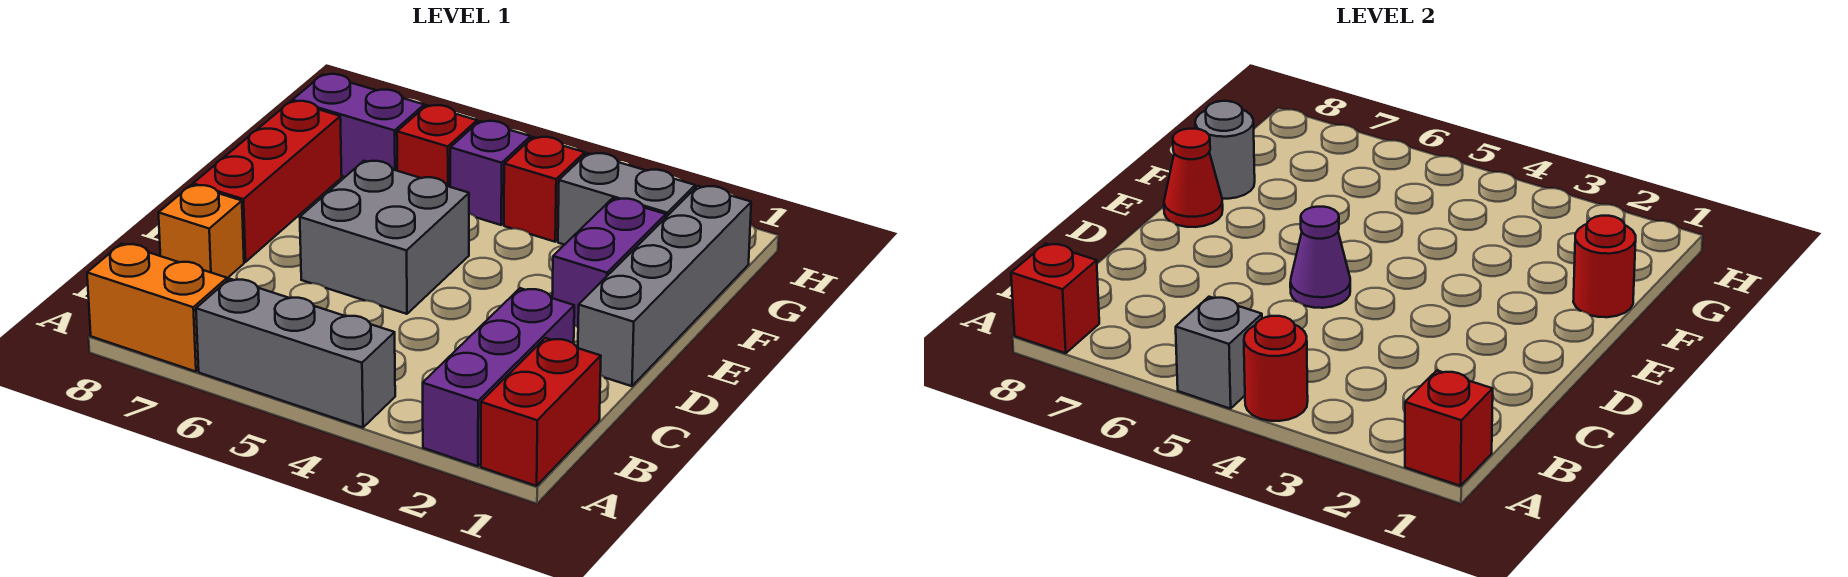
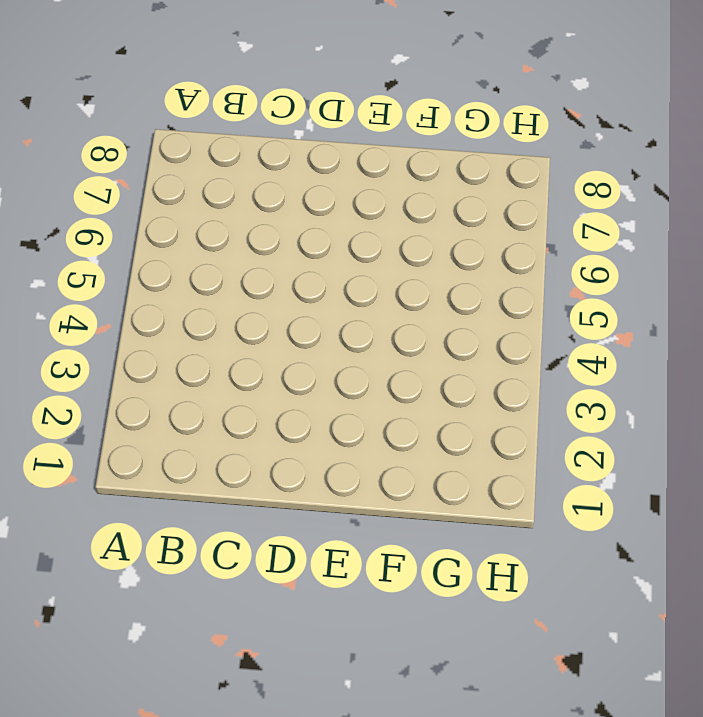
none -> red brick A1:B1 level 1
none -> purple brick A2:C2 level 1
none -> grey brick A4:A6 level 1

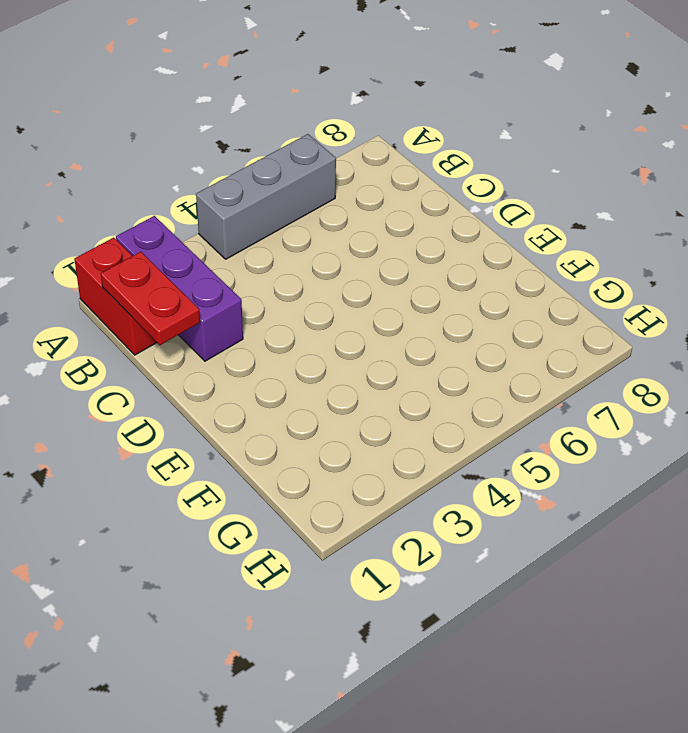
red plate B1:C1 level 2 -> none
none -> orange brick A7:A8 level 1
none -> orange brick C8 level 1
none -> grey brick D1:G1 level 1

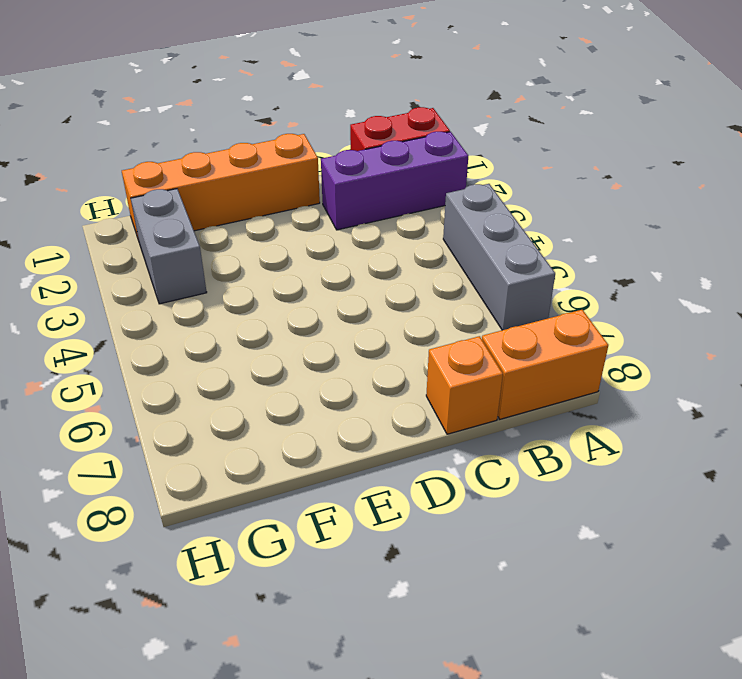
orange brick A8:B8 level 1 -> orange brick A7:A8 level 1
orange brick D1:G1 level 1 -> grey brick D1:G1 level 1
none -> grey brick D5:E6 level 1
none -> red brick D8:F8 level 1
none -> purple brick E2:F2 level 1

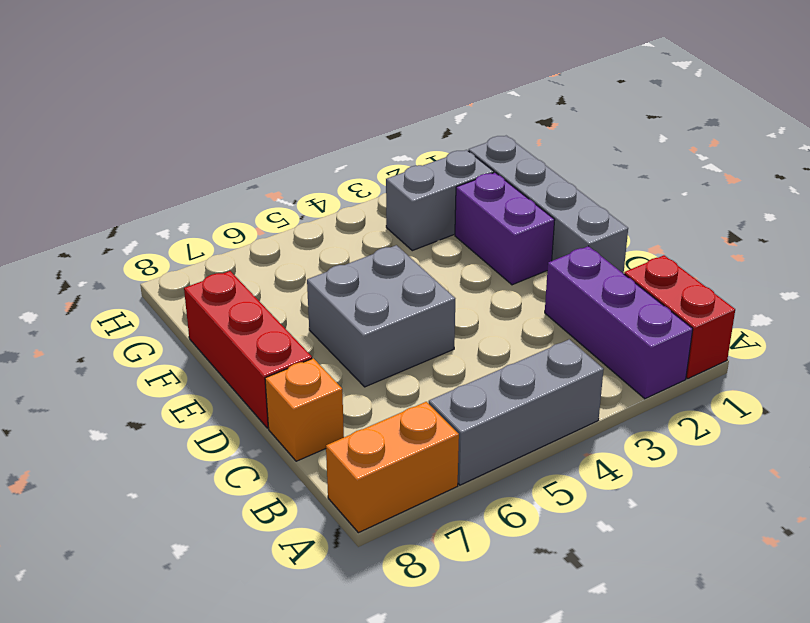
none -> red brick G4 level 1
none -> purple brick G5 level 1
none -> red brick G6 level 1

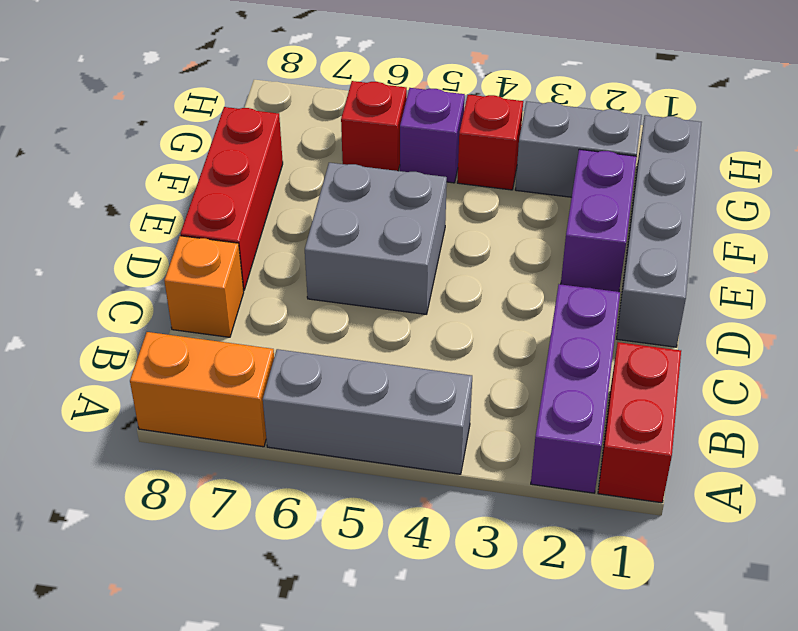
none -> purple brick G7:G8 level 1
none -> red brick A1 level 2
none -> red round brick A4 level 2

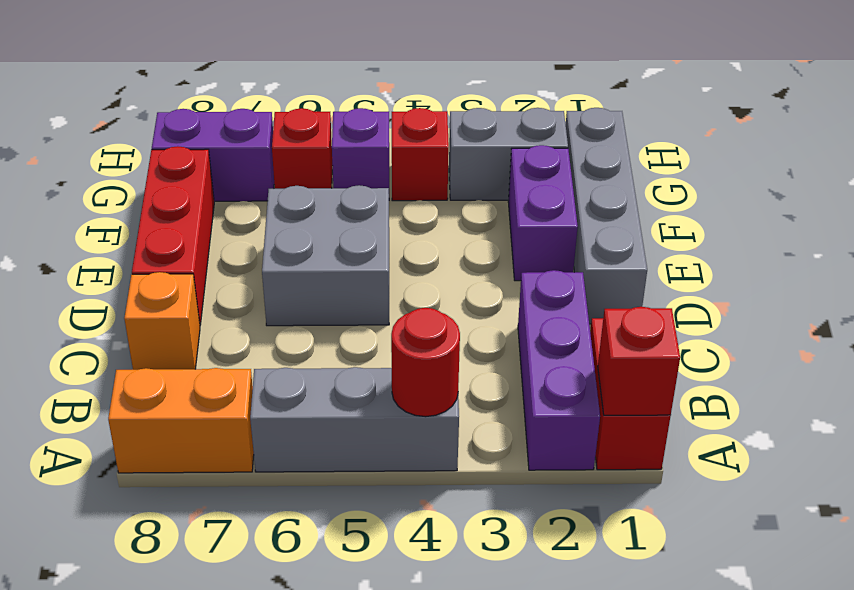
none -> grey brick A5 level 2
none -> red brick A8 level 2
none -> purple cone D5 level 2

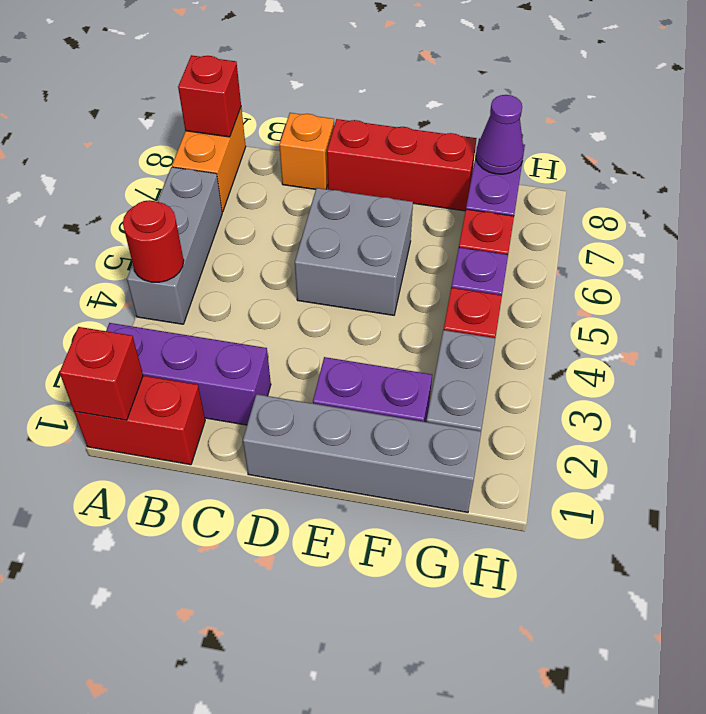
purple cone G8 level 2 -> purple cone D5 level 2
none -> grey brick A5 level 2
none -> red cone E8 level 2
none -> red round brick F1 level 2

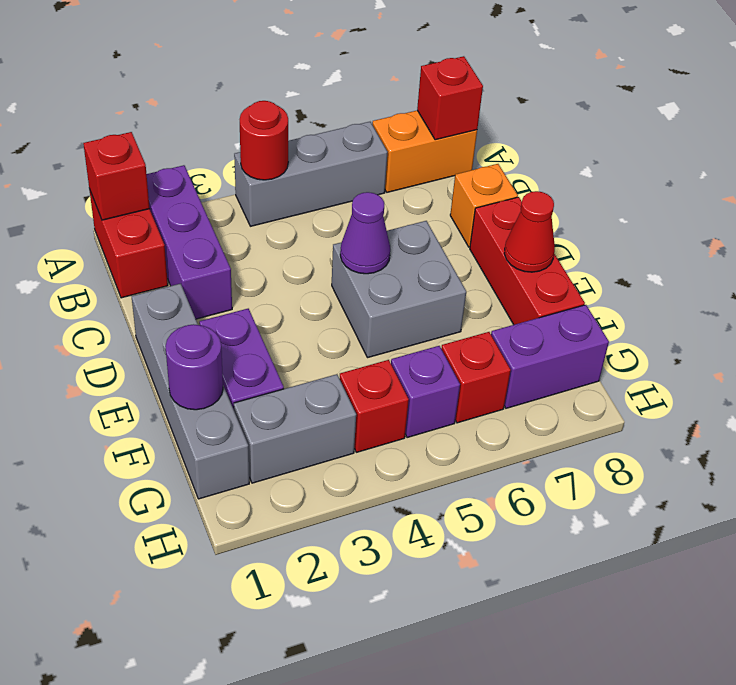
purple round brick F1 level 2 -> red round brick F1 level 2
none -> grey brick A5 level 2
none -> grey round brick F8 level 2

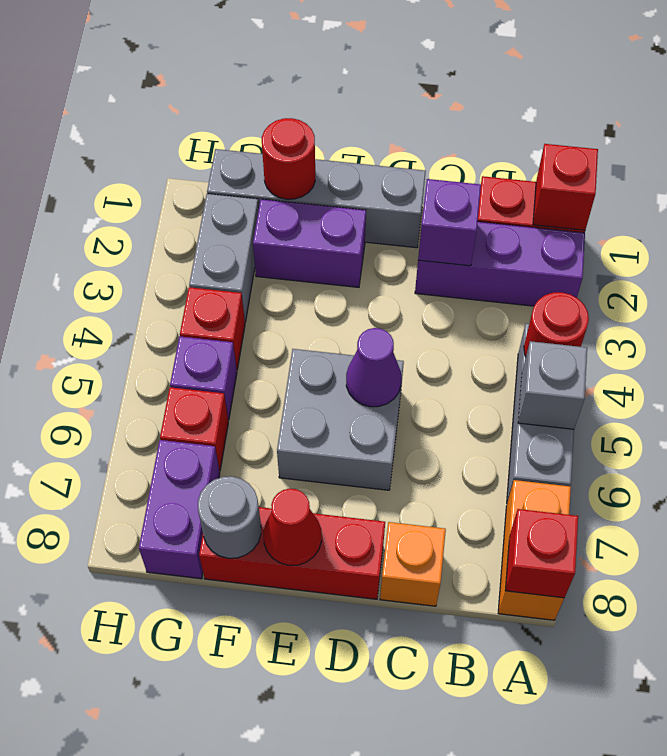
purple brick C2 level 2 -> none

